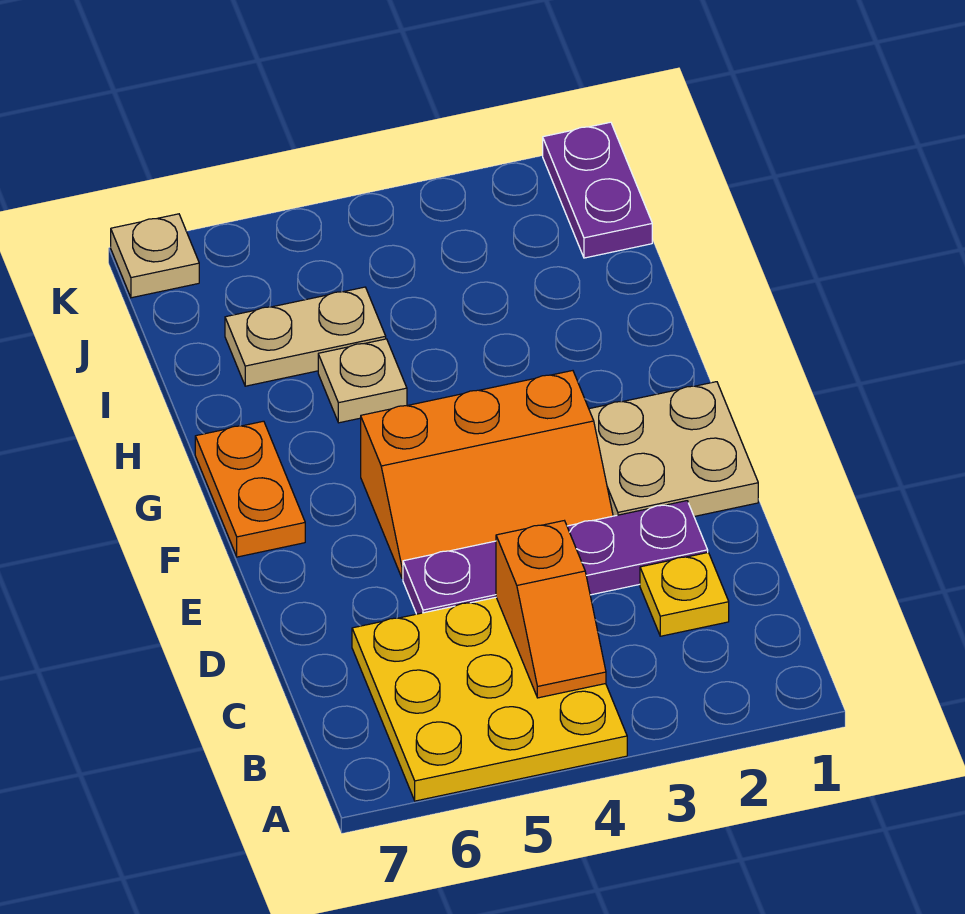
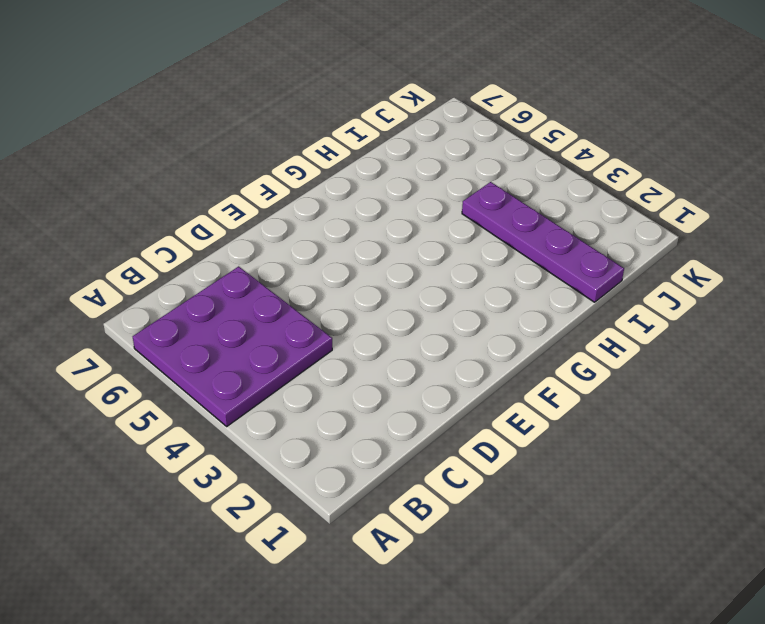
purple plate A4:C6 level 1 -> yellow plate A4:C6 level 1
purple plate I1:I4 level 1 -> purple plate D2:D5 level 1
none -> yellow plate C2 level 1
none -> tan plate E1:F2 level 1

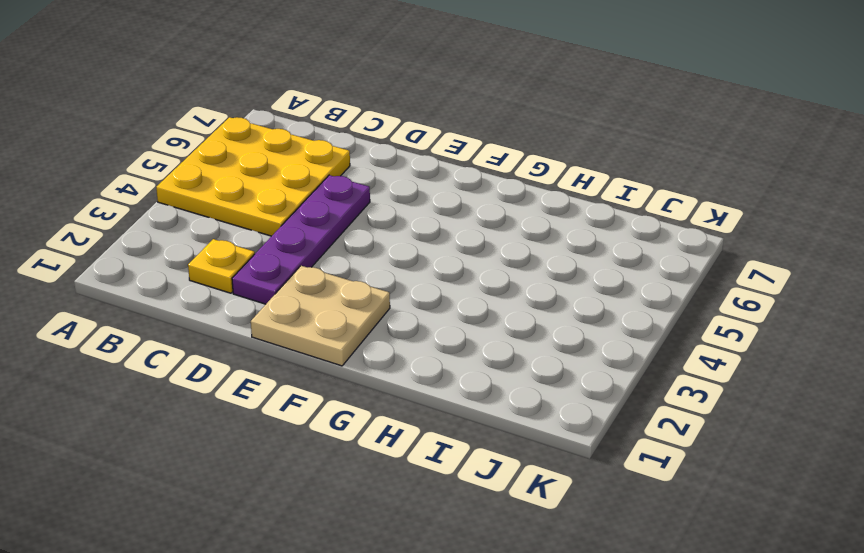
none -> orange slope E3:F5 level 1 top F
none -> orange plate F7:G7 level 1

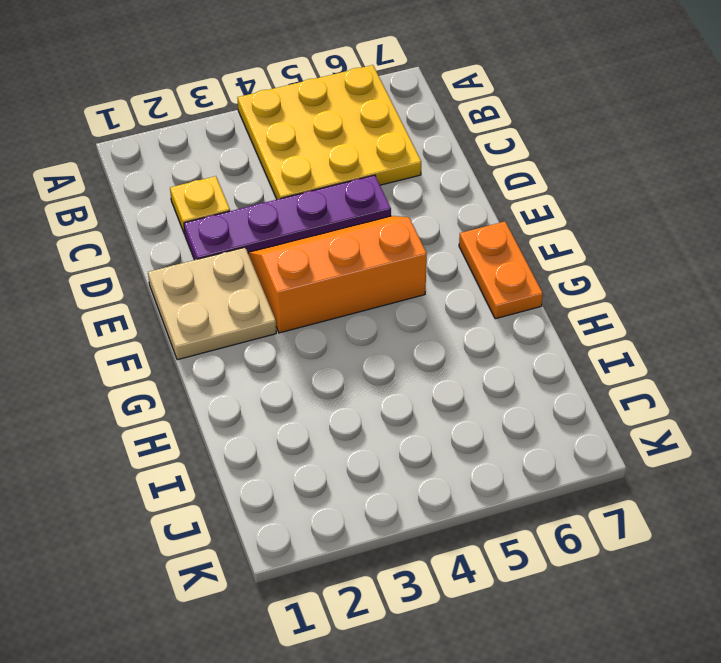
none -> tan plate H5 level 1
none -> tan plate I5:I6 level 1

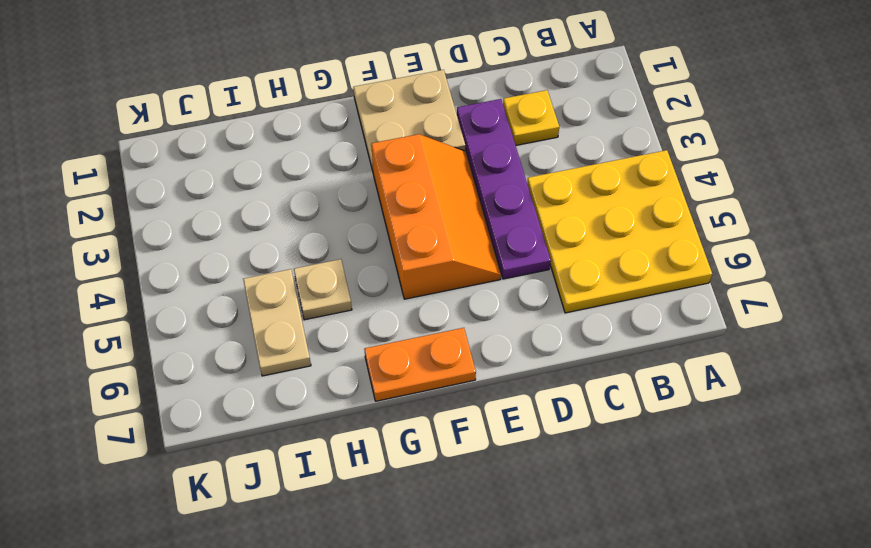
none -> purple plate J1:K1 level 1
none -> tan plate K7 level 1

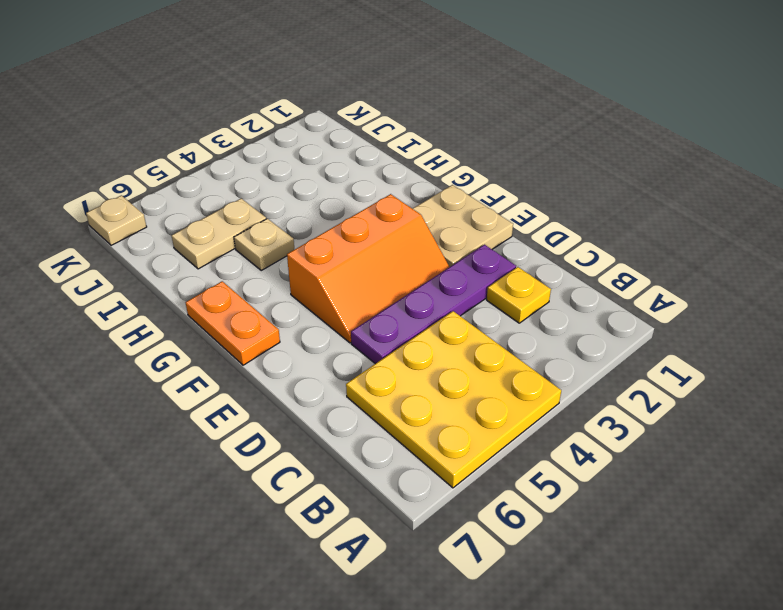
none -> purple plate J1:K1 level 1
none -> orange slope B4:C4 level 2 top C

